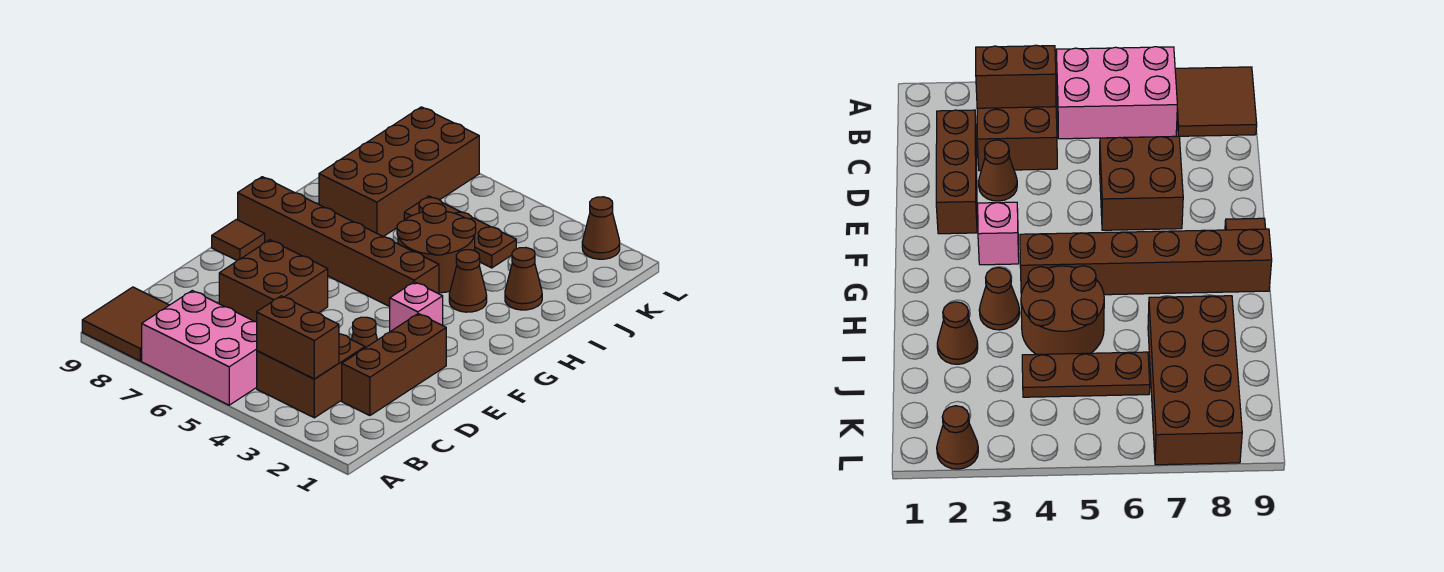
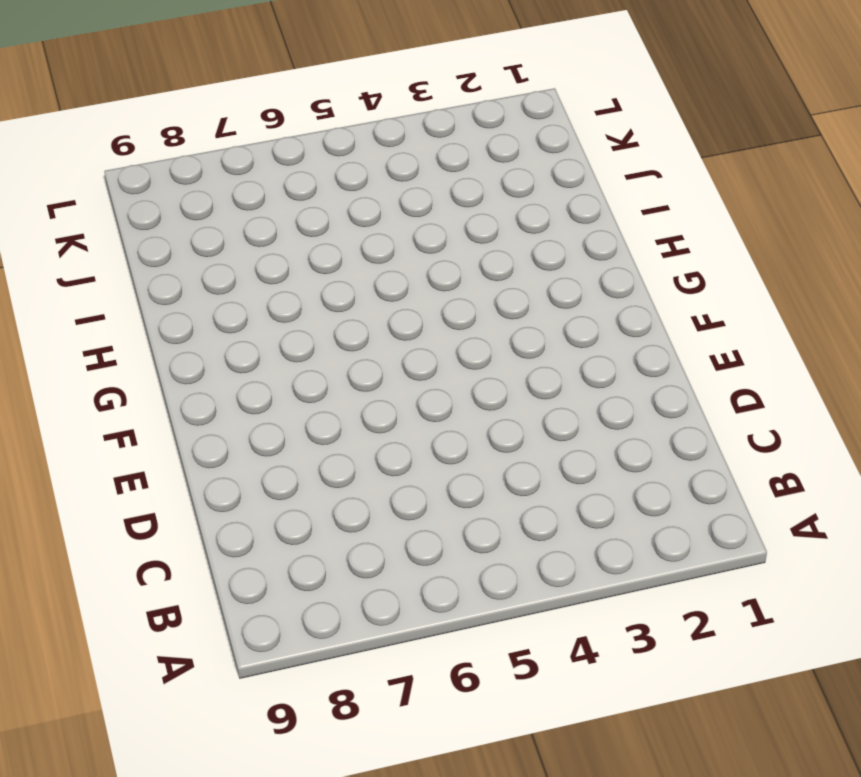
none -> pink brick A5:B7 level 1
none -> brown tile A8:B9 level 1
none -> brown brick B3:C4 level 1

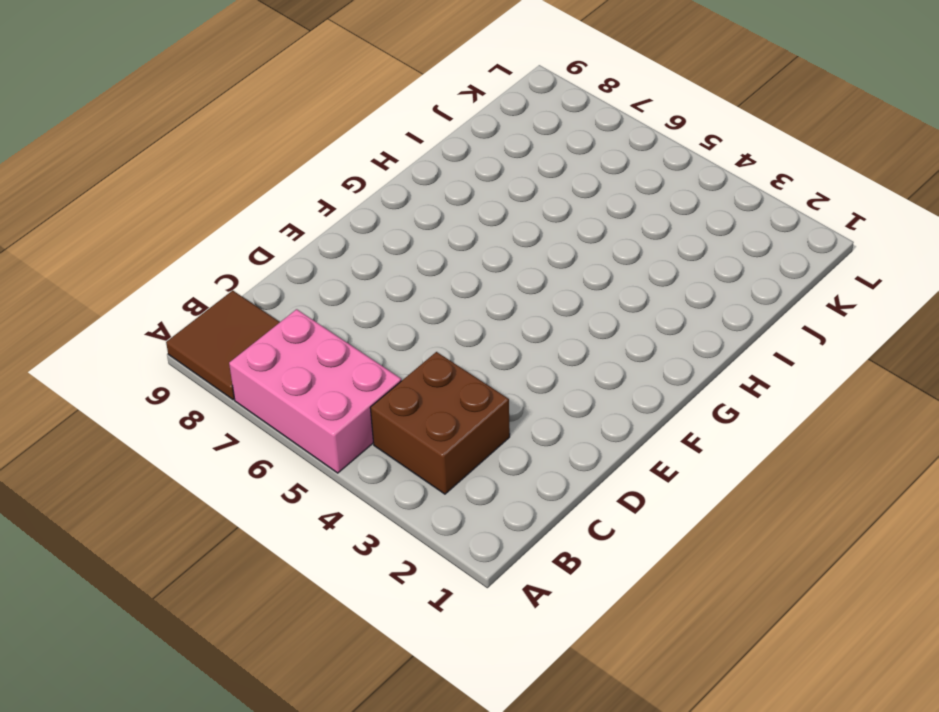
none -> brown brick C2:E2 level 1
none -> brown cone D3 level 1
none -> brown brick D6:E7 level 1

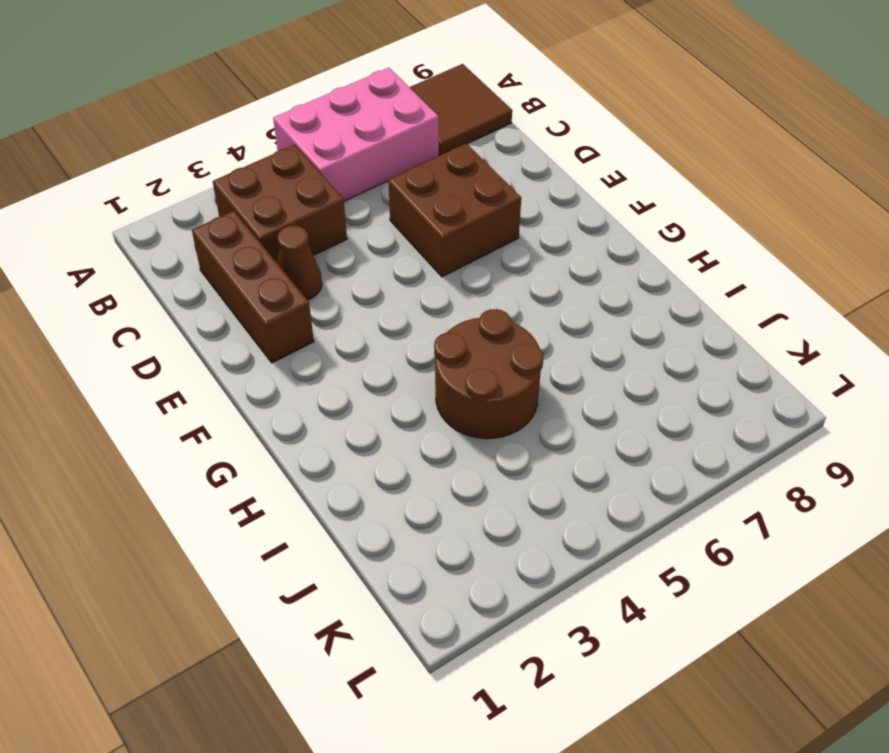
none -> pink brick F3 level 1
none -> brown tile F9 level 1
none -> brown brick G4:G9 level 1

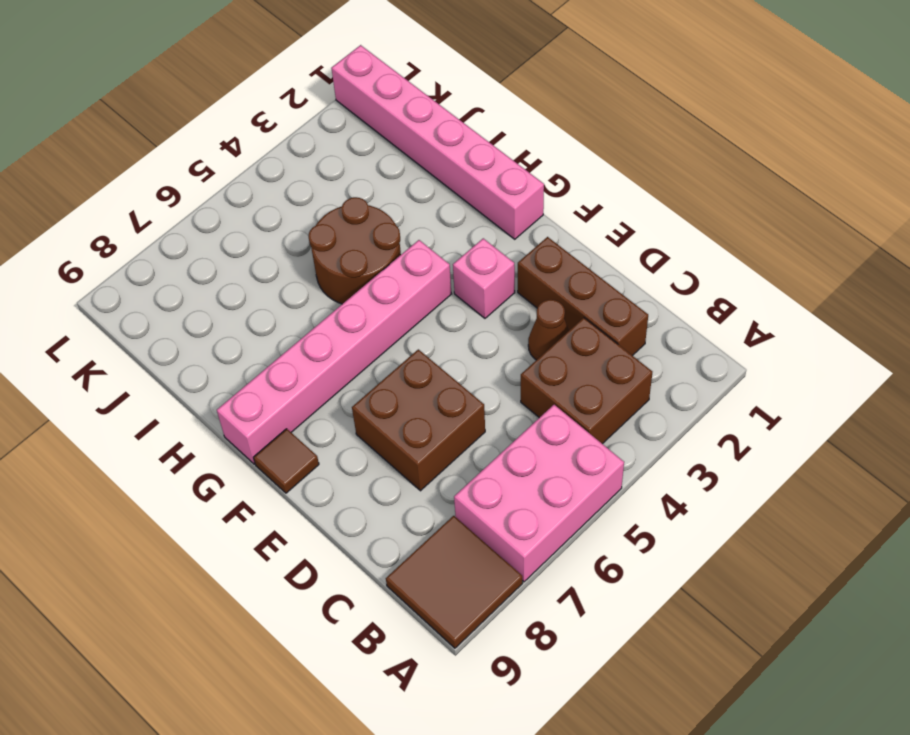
pink brick G1:L1 level 1 -> none
pink brick G4:G9 level 1 -> brown brick G4:G9 level 1
none -> brown cone H3 level 1
none -> brown cone I2 level 1
none -> brown brick I7:L8 level 1

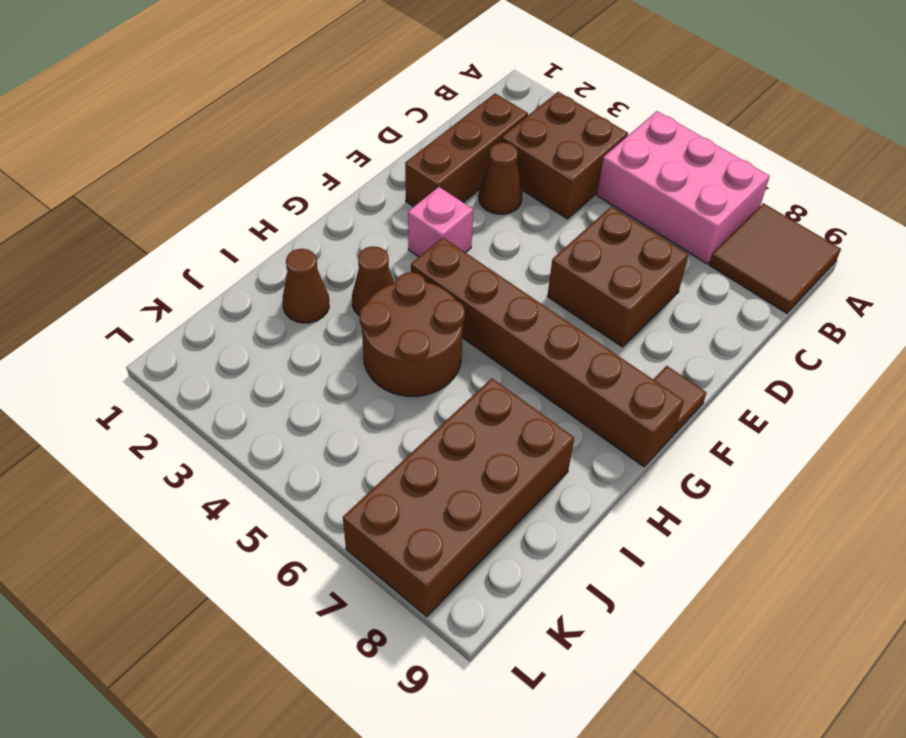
none -> brown plate J4:J6 level 1
none -> brown cone L2 level 1
none -> brown brick B3:B4 level 2

